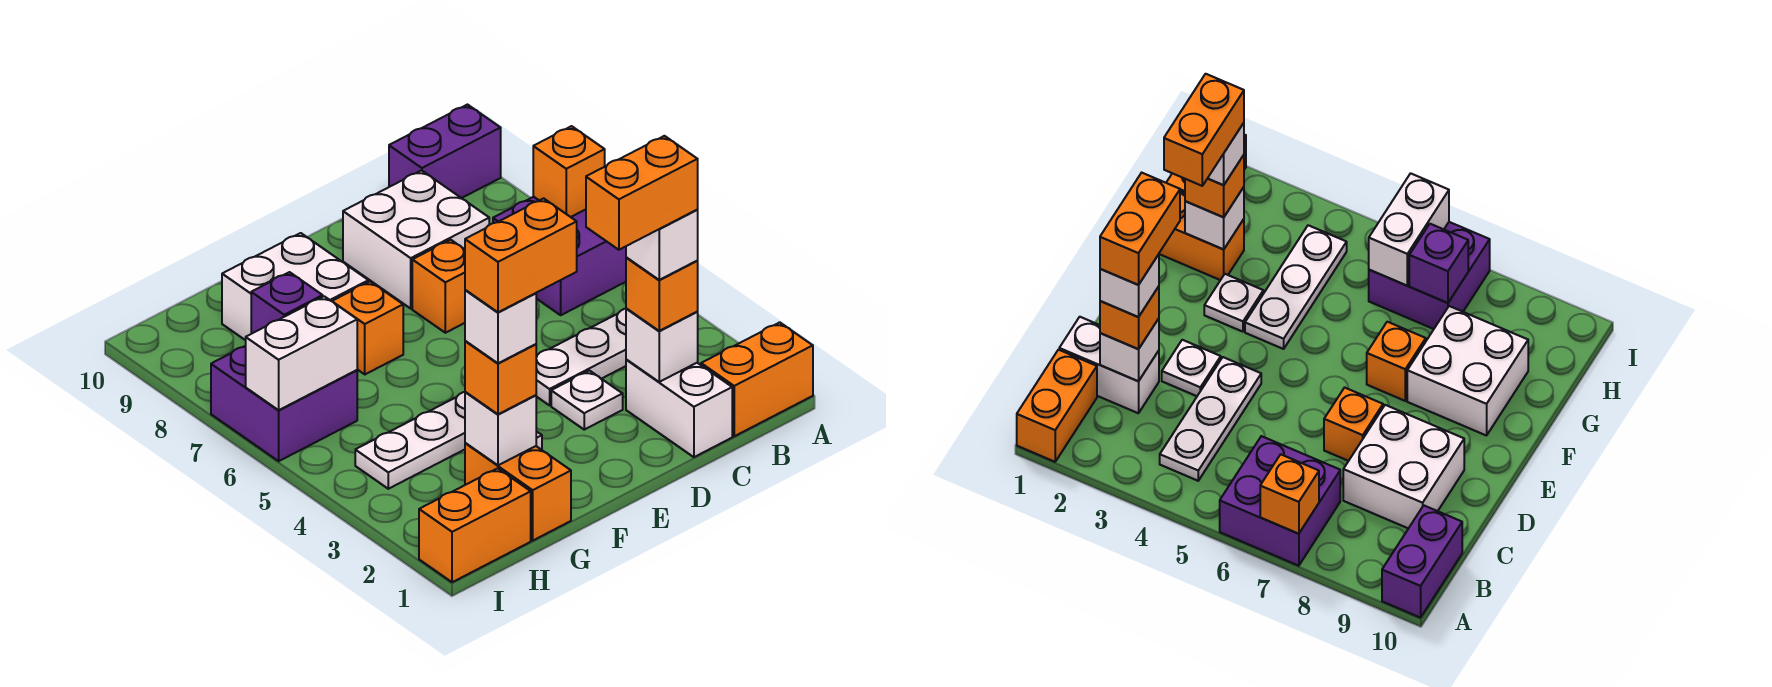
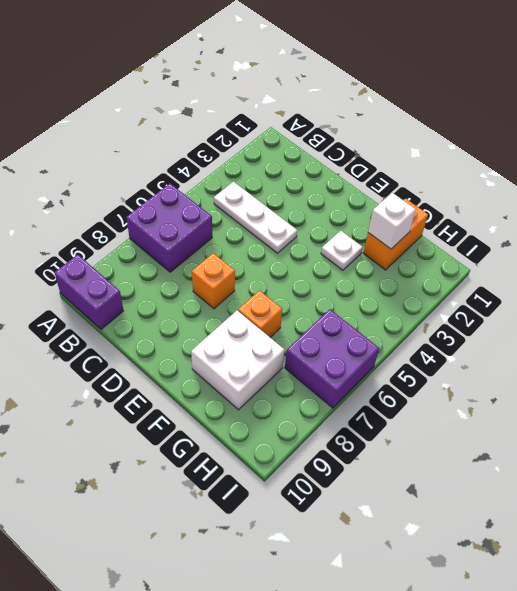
none -> orange brick A1:B1 level 1
none -> white brick C1:C2 level 1
none -> white brick C8:D9 level 1

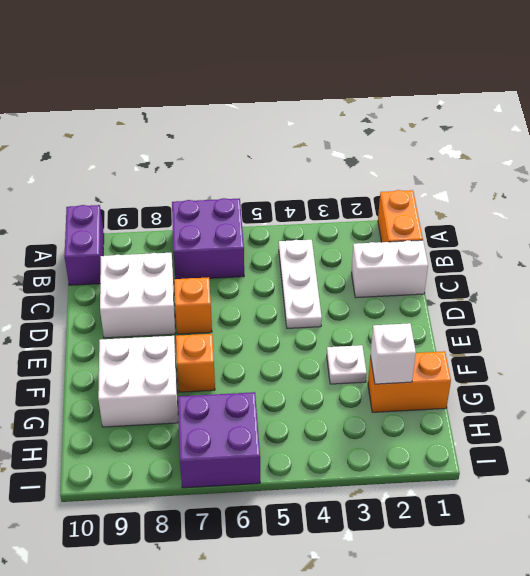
none -> white plate D3 level 1
none -> white plate F4:H4 level 1
none -> orange brick H1:I1 level 1

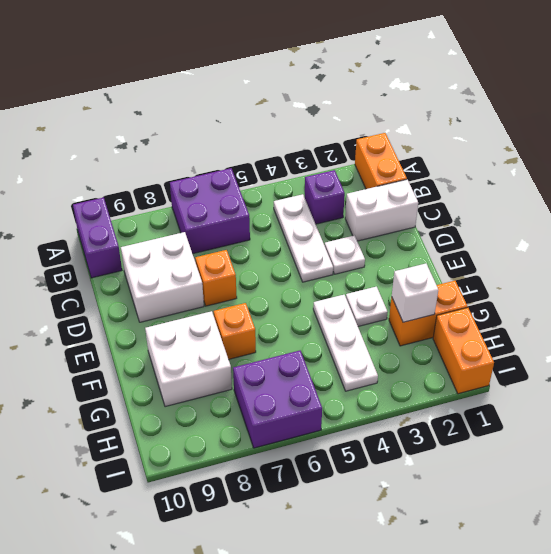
purple brick B3 level 1 -> purple brick H7 level 2
none -> orange brick A7 level 2
none -> white brick C2 level 2
none -> white brick H6:I6 level 2

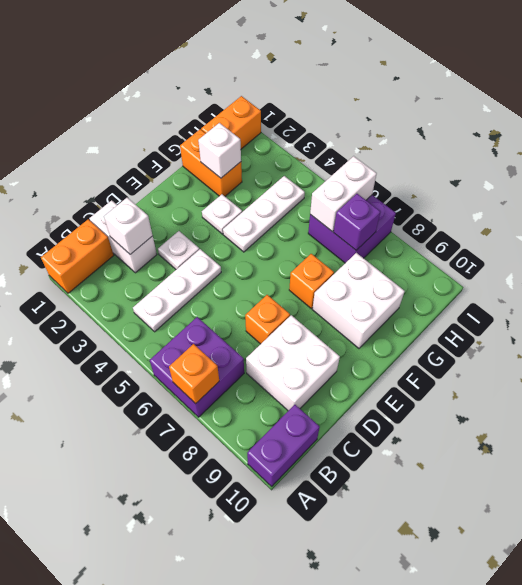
none -> orange brick C2 level 3
none -> orange brick G2 level 3
none -> white brick C2 level 4

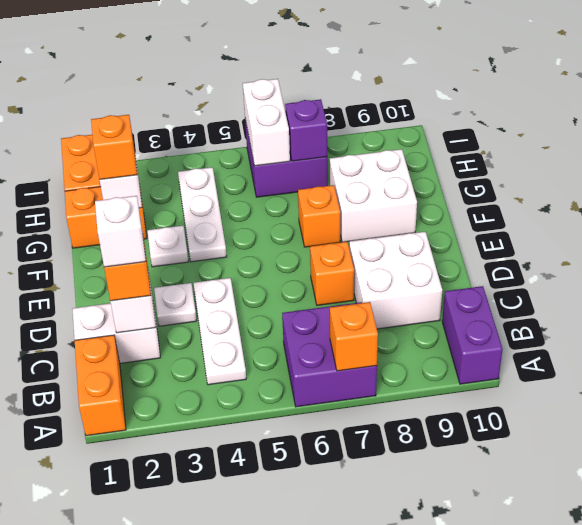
none -> white brick G2 level 4
none -> orange brick C2:D2 level 5
none -> orange brick F2:G2 level 5

